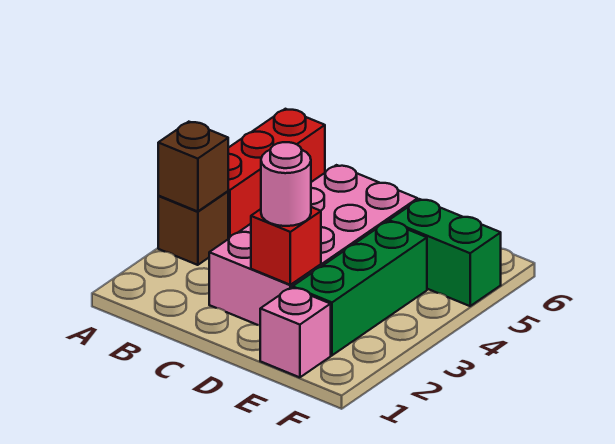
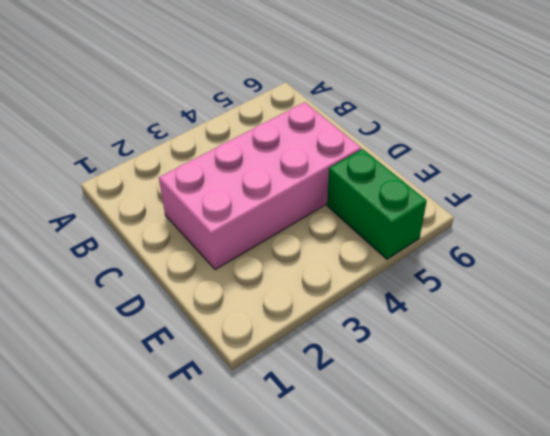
none -> brown brick A3 level 1
none -> red brick A4:A6 level 1

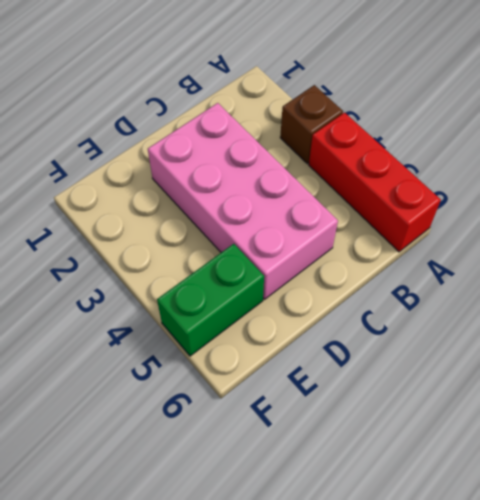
none -> pink brick E1 level 1
none -> green brick E2:E4 level 1

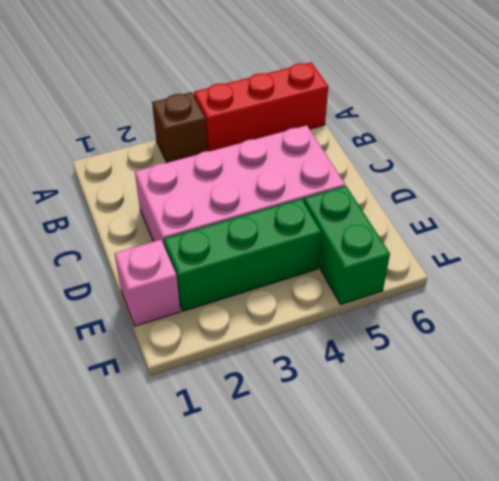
none -> brown brick A3 level 2
none -> red brick D2 level 2

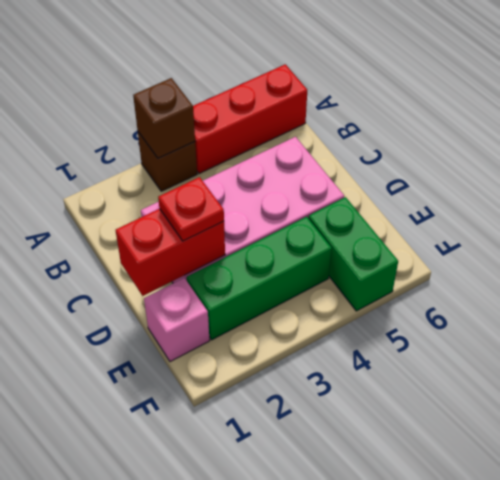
red brick D1:D2 level 2 -> red brick D2 level 2
red plate D2 level 3 -> pink round brick D2 level 3

